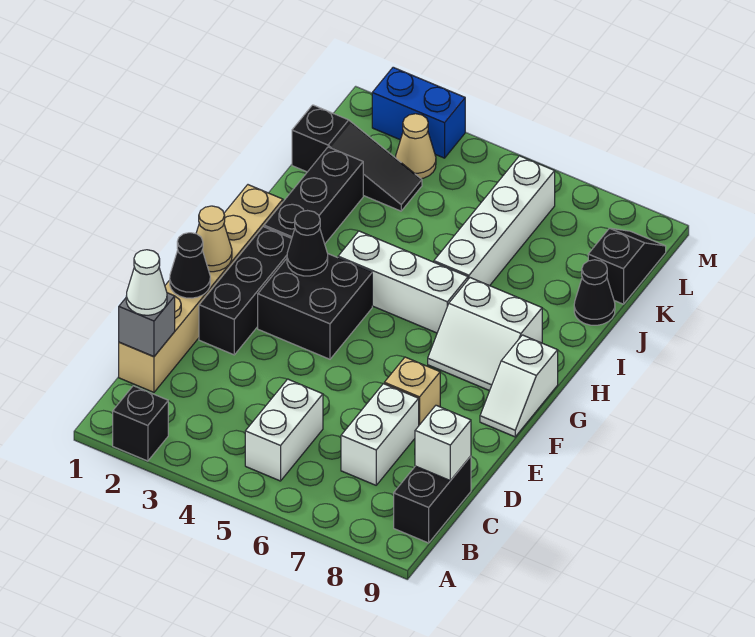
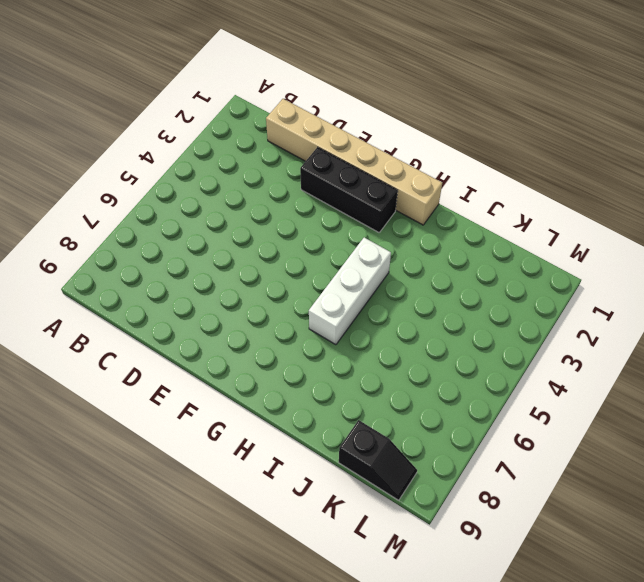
none -> black brick A2 level 1
none -> white brick B5:C5 level 1
none -> black brick B9:C9 level 1

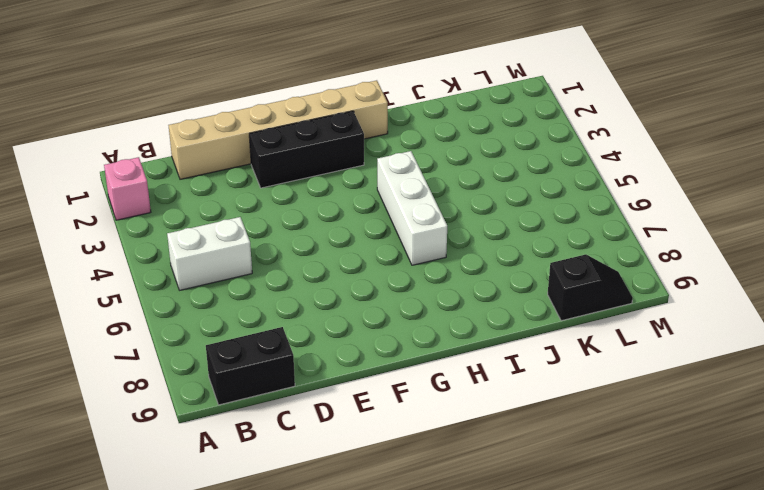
pink brick A2 level 1 -> black brick A2 level 1
none -> white brick C7:D7 level 1
none -> tan brick E7 level 1
none -> black brick F3:G4 level 1

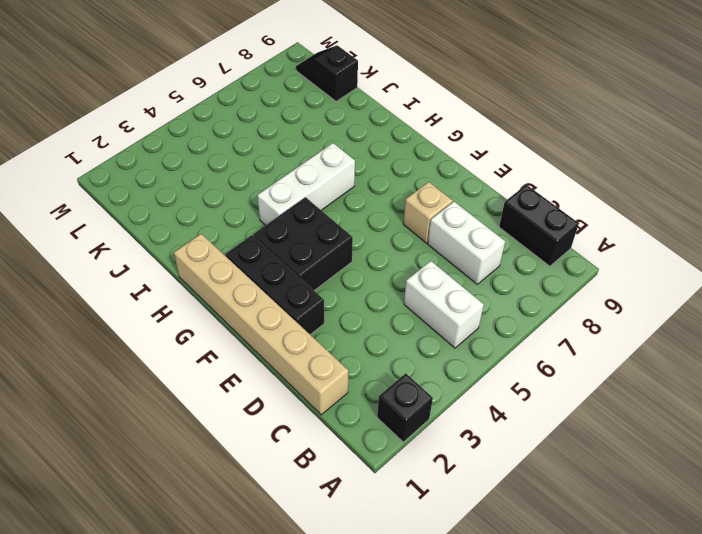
none -> white slope F9:G9 level 1 top G
none -> white slope G7:H8 level 1 top H
none -> black brick H2:J2 level 1

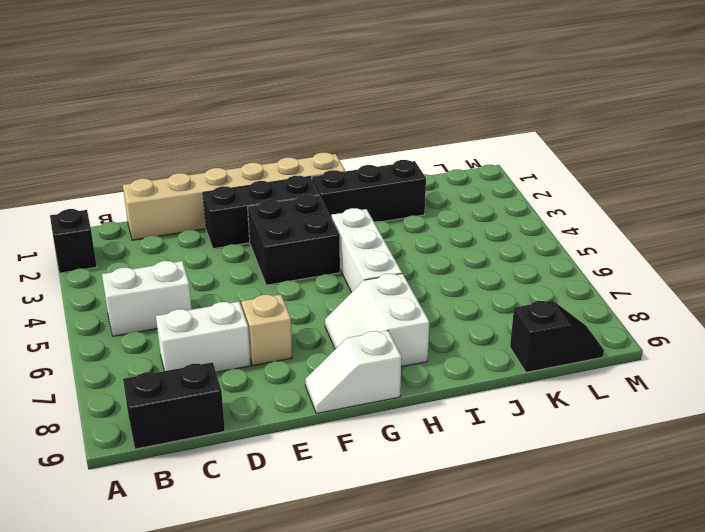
none -> white brick I6:L6 level 1
none -> black cone J9 level 1
none -> black slope K1:K3 level 1 top 1

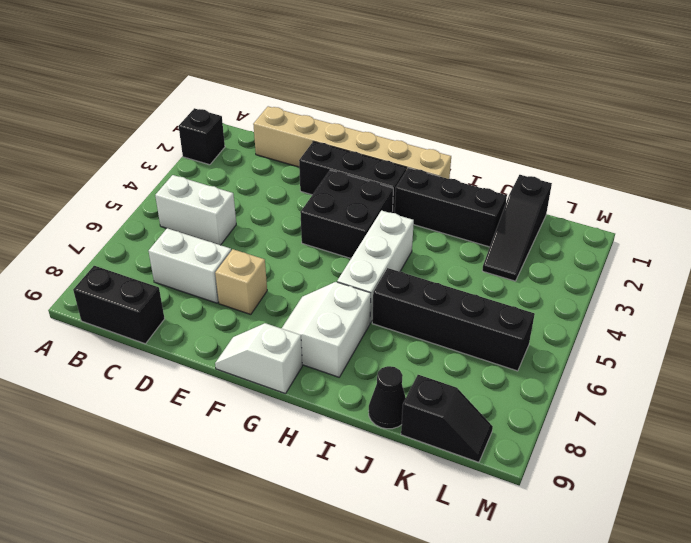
black brick I6:L6 level 1 -> white brick I6:L6 level 1
none -> tan cone L3 level 1
none -> blue brick M2:M3 level 1
none -> grey brick C1 level 2

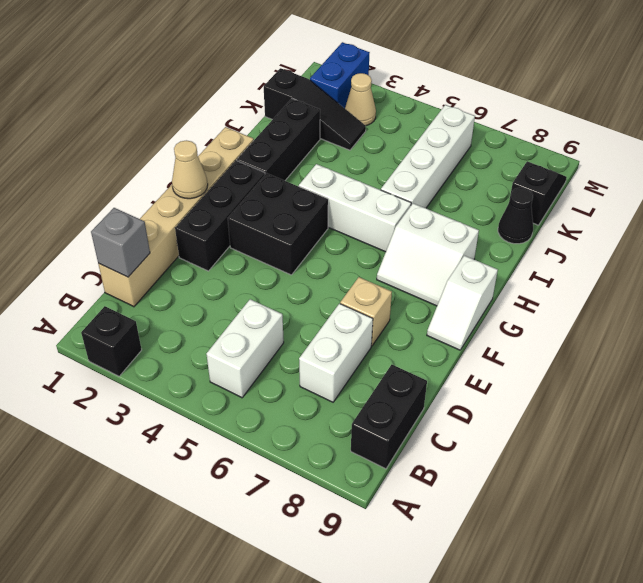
blue brick L2:M2 level 1 -> blue brick M2:M3 level 1
none -> white brick C9 level 2
none -> black cone E1 level 2
none -> black cone G3 level 2

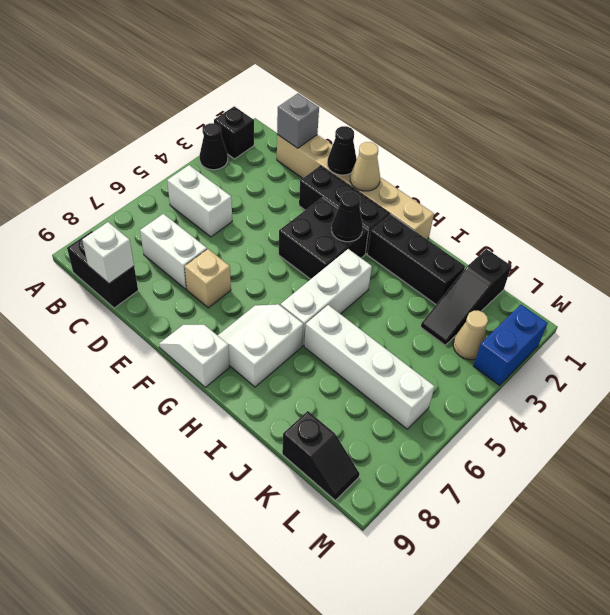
black cone A3 level 1 -> black cone J9 level 1
none -> white cone C1 level 3

